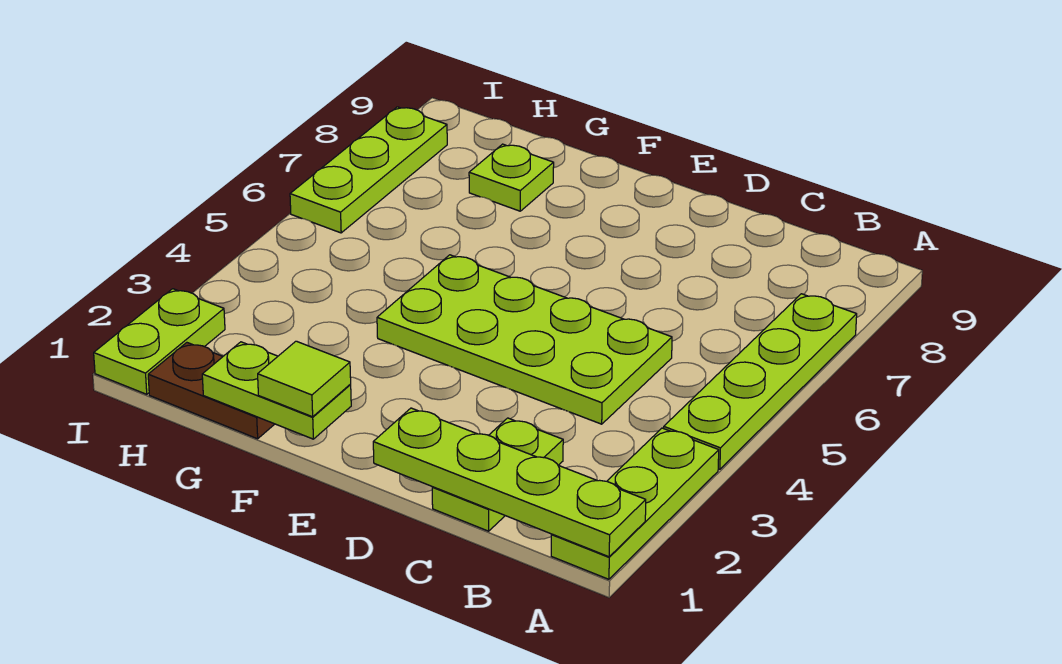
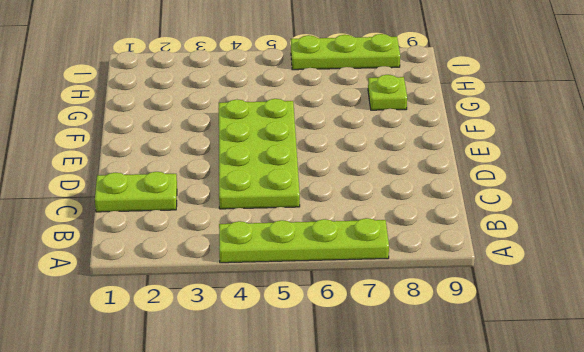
none -> lime plate A1:A3 level 1
none -> brown plate G1:H1 level 1

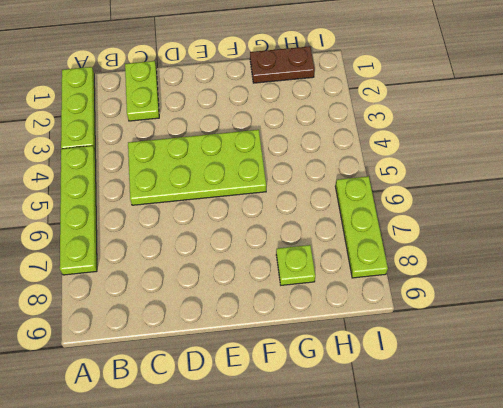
none -> lime plate I1:I2 level 1
none -> lime plate A1:D1 level 2

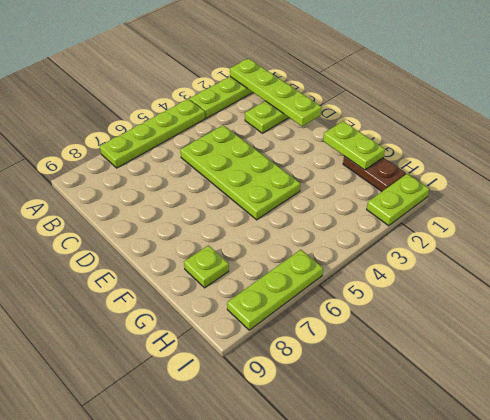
none -> lime tile F1 level 3

